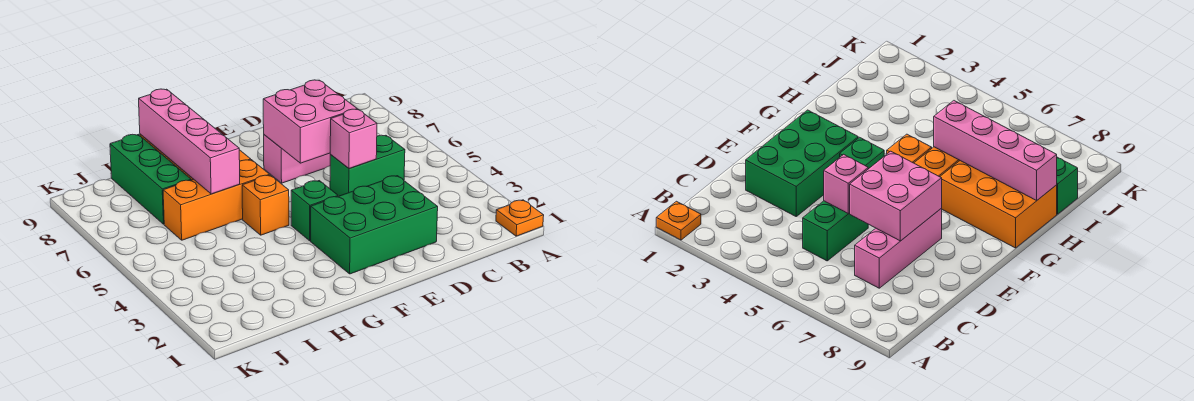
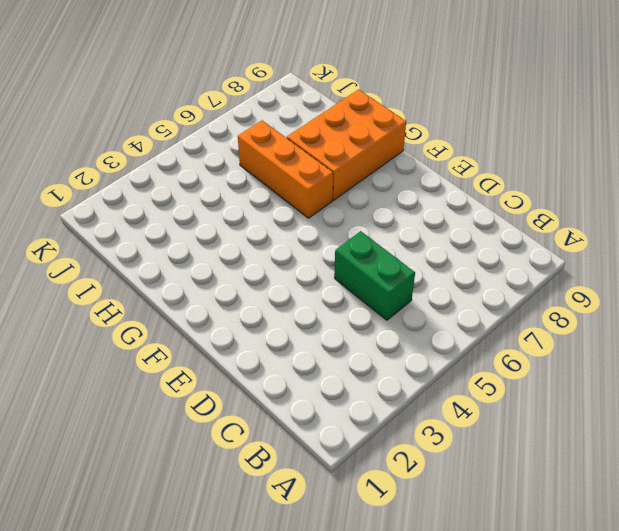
none -> orange plate A1 level 1
none -> pink brick C7:E7 level 1
none -> green brick D2:F3 level 1

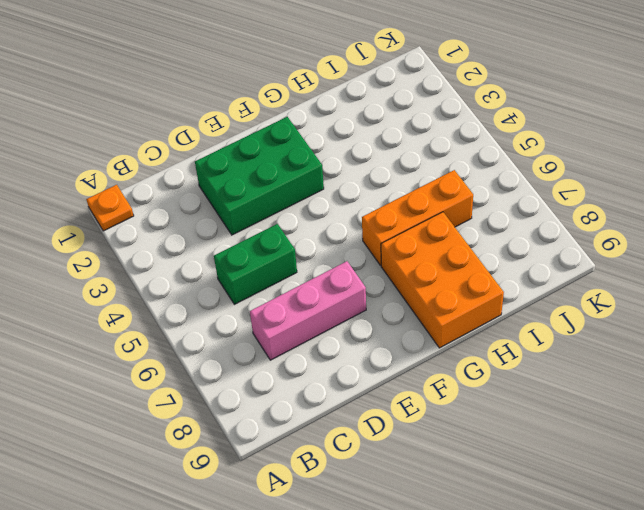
none -> green brick F4 level 1
none -> orange brick G5 level 1
none -> green brick I7:I9 level 1

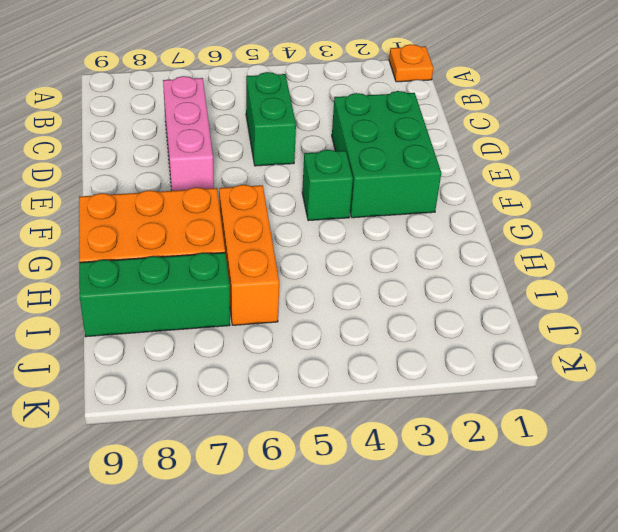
none -> orange brick G5 level 1
none -> pink brick D5 level 2
none -> pink brick D6:E7 level 2

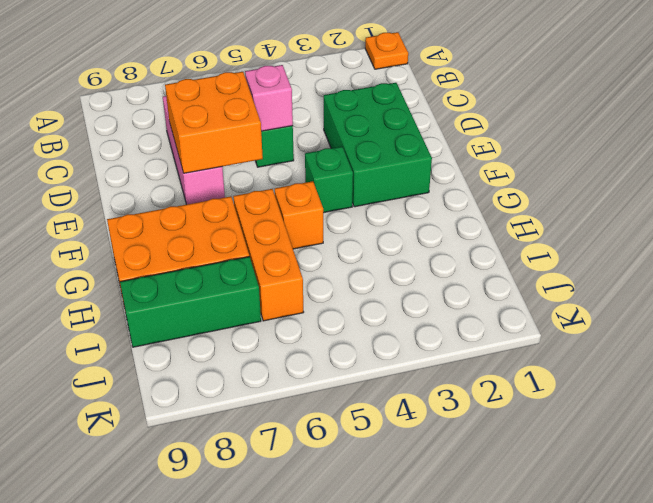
orange brick D6:E7 level 2 -> pink brick D6:E7 level 2
none -> pink brick H6:H9 level 2

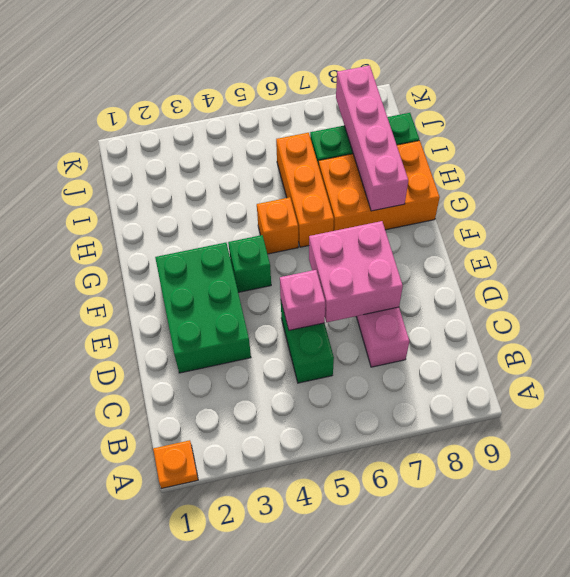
pink brick G8:J8 level 2 -> pink brick H6:H9 level 2

